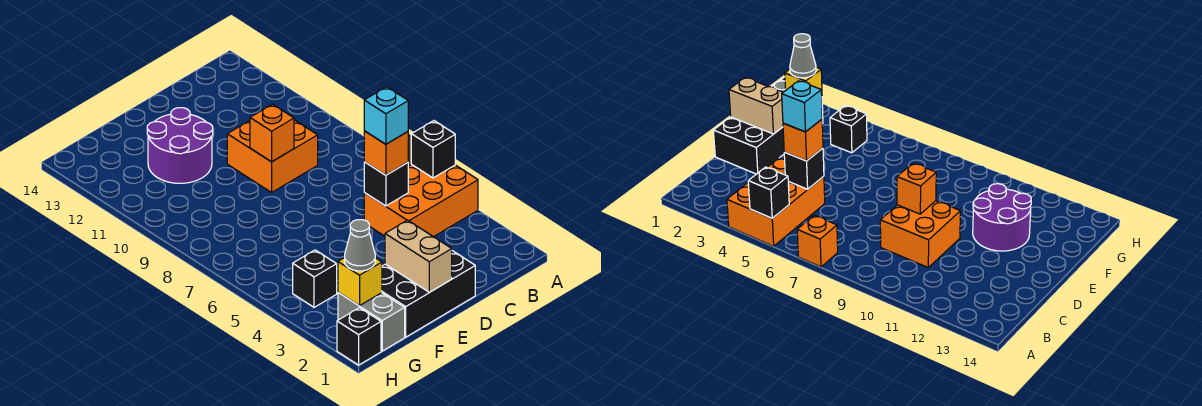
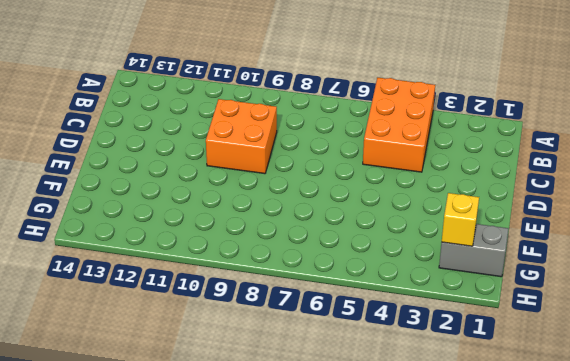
none -> orange brick A7 level 1
none -> black brick D1:F2 level 1
none -> purple round brick E11:F12 level 1

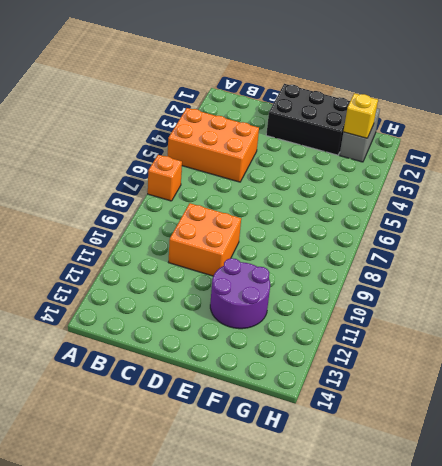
none -> black brick G4 level 1
none -> black brick H1 level 1
none -> black brick A5 level 2

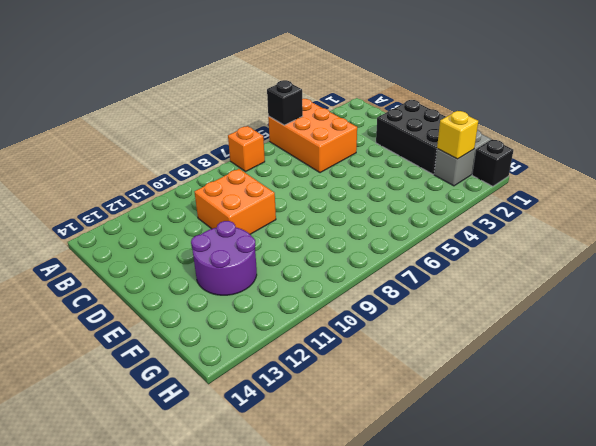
none -> black brick G4 level 1
none -> black brick C5 level 2
none -> orange brick D9 level 2

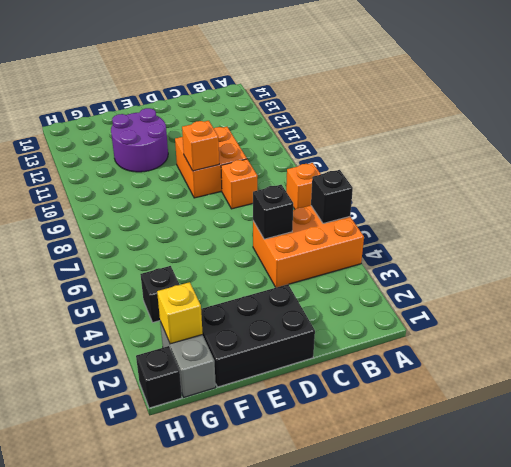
orange brick C8 level 1 -> orange brick C5 level 3
none -> tan brick E1:E2 level 2
none -> grey cone G2 level 3
none -> cyan brick C5 level 4

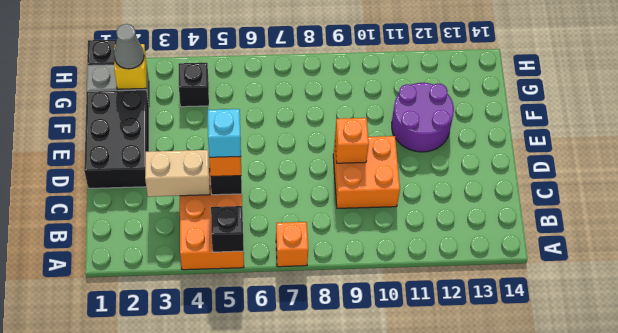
tan brick C3:C4 level 2 -> tan brick E1:E2 level 2

